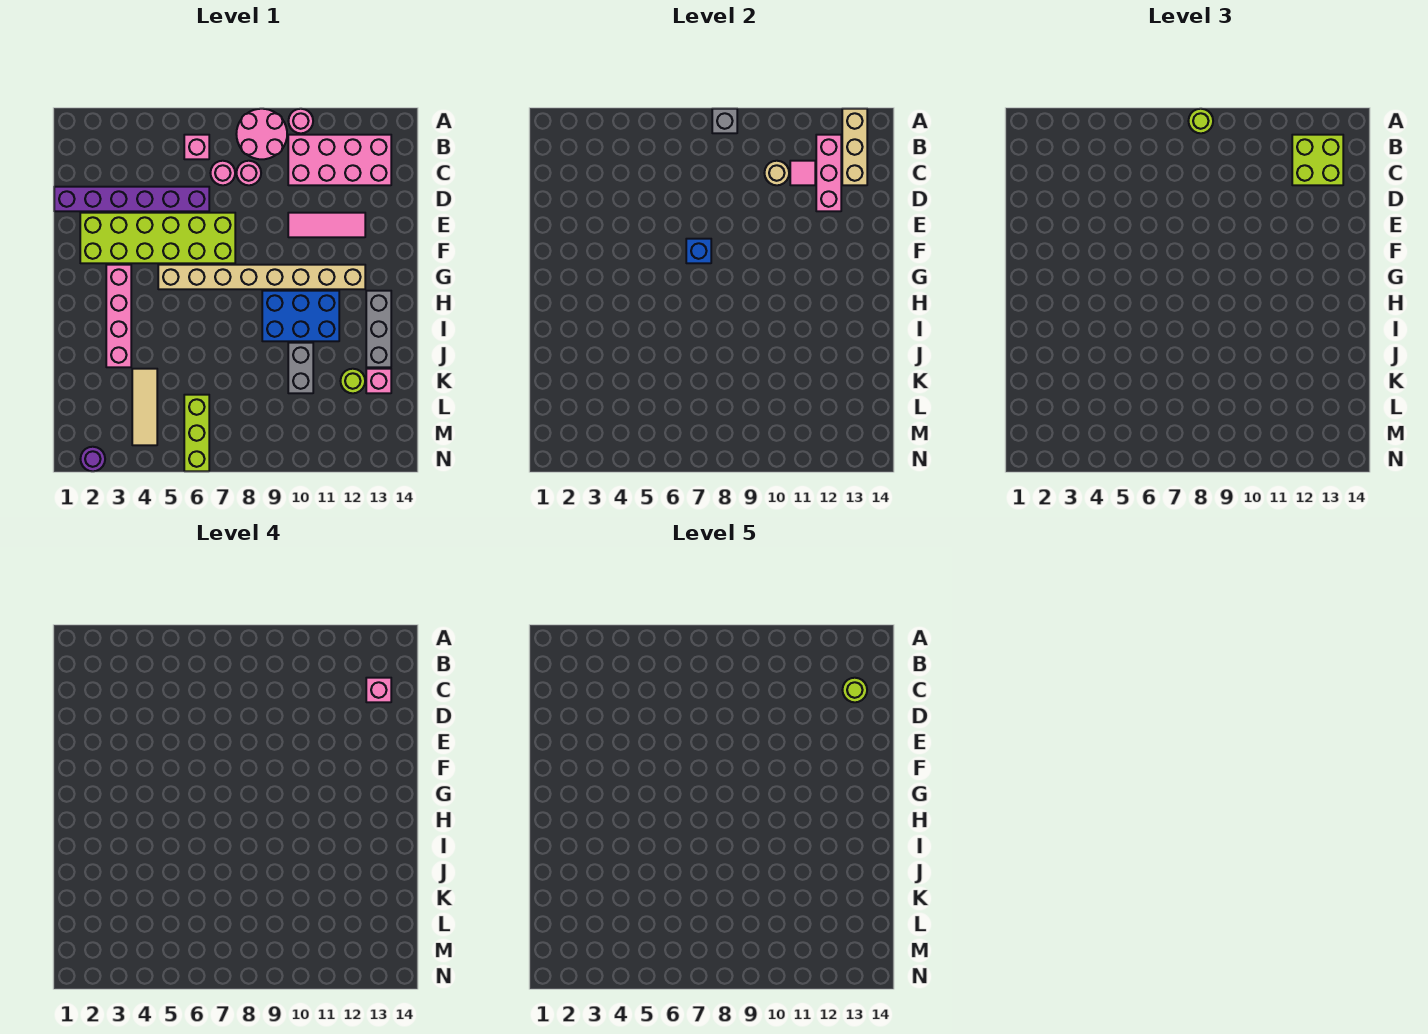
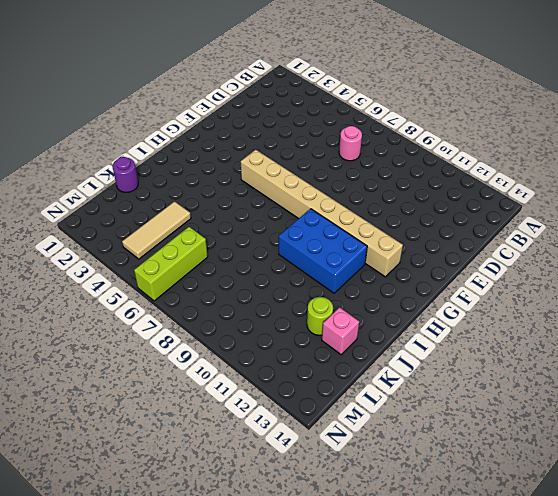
purple round brick K1 level 1 -> purple round brick N2 level 1
none -> pink round brick A8:B9 level 1
none -> pink round brick A10 level 1
none -> pink brick B6 level 1

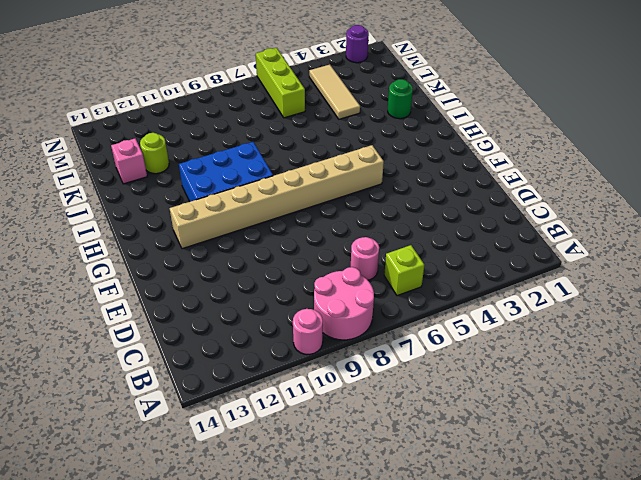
lime brick B6 level 1 -> pink brick B6 level 1
green round brick J2 level 1 -> none
none -> pink brick B10:C13 level 1
none -> pink round brick C8 level 1
none -> purple brick D1:D6 level 1

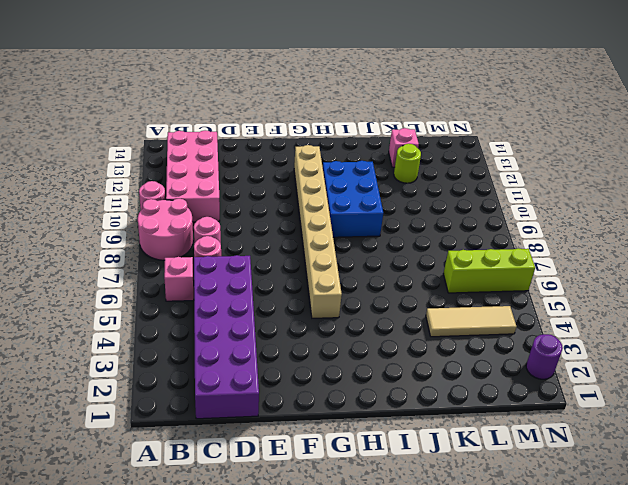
purple brick C1:D6 level 1 -> purple brick D1:D6 level 1
none -> lime brick E2:F7 level 1
none -> pink tile E10:E12 level 1
none -> pink brick G3:J3 level 1

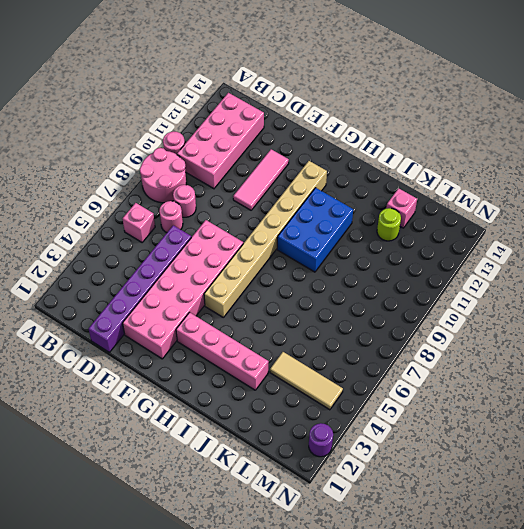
pink brick E2:F7 level 1 -> lime brick E2:F7 level 1
none -> grey brick H13:J13 level 1
none -> grey brick J10:K10 level 1
none -> lime brick L6:N6 level 1

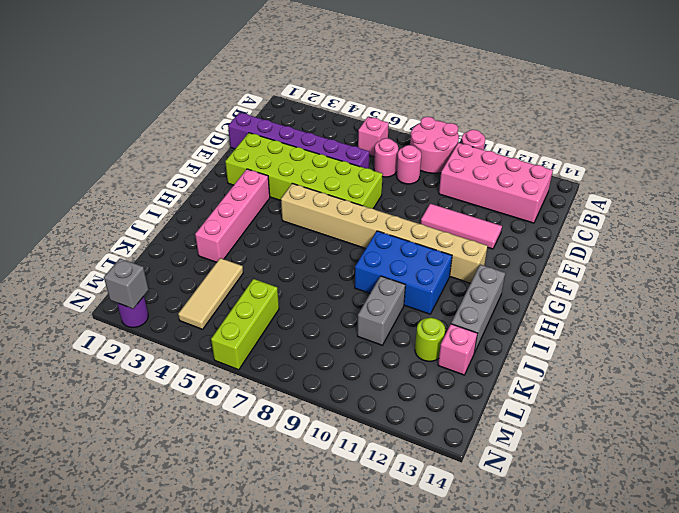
grey brick N2 level 2 -> grey brick A8 level 2
none -> tan brick A13:C13 level 2
none -> pink brick B12:D12 level 2
none -> tan round brick C10 level 2

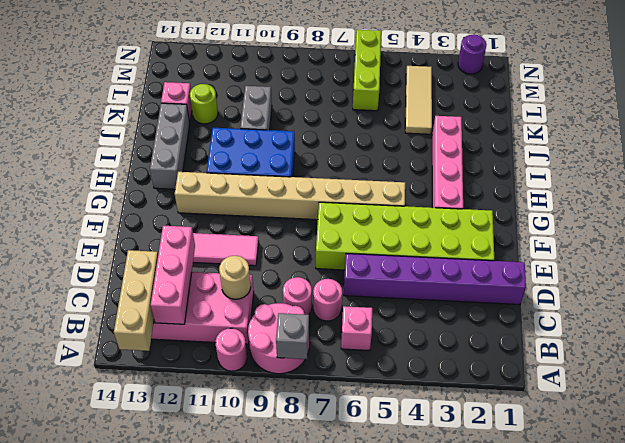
none -> pink tile C11 level 2
none -> blue brick F7 level 2
none -> lime round brick A8 level 3

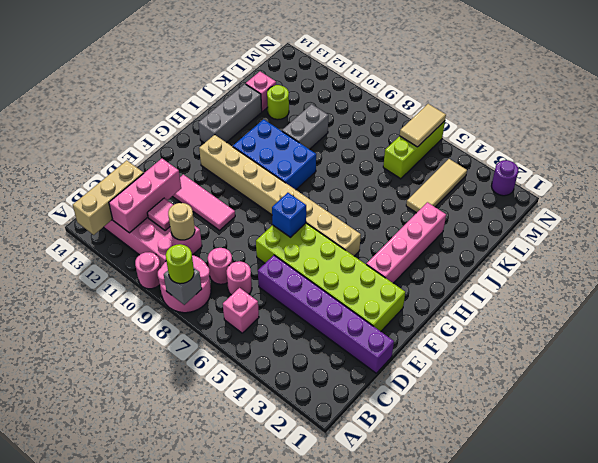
tan tile M6:N6 level 2 -> none
none -> lime brick B12:C13 level 3
none -> pink brick C13 level 4
none -> lime round brick C13 level 5

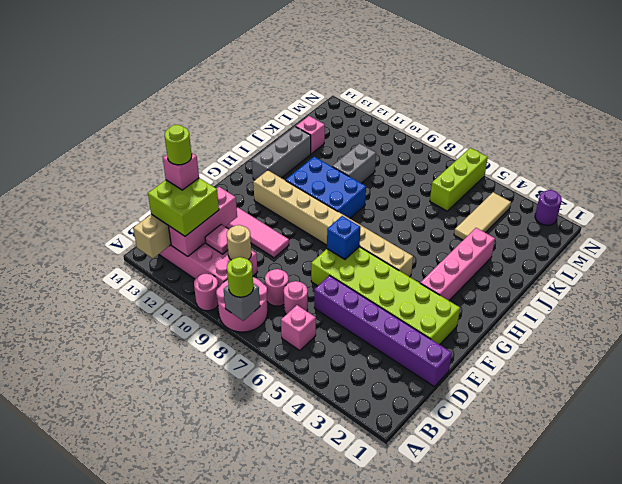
none -> lime round brick K12 level 1

